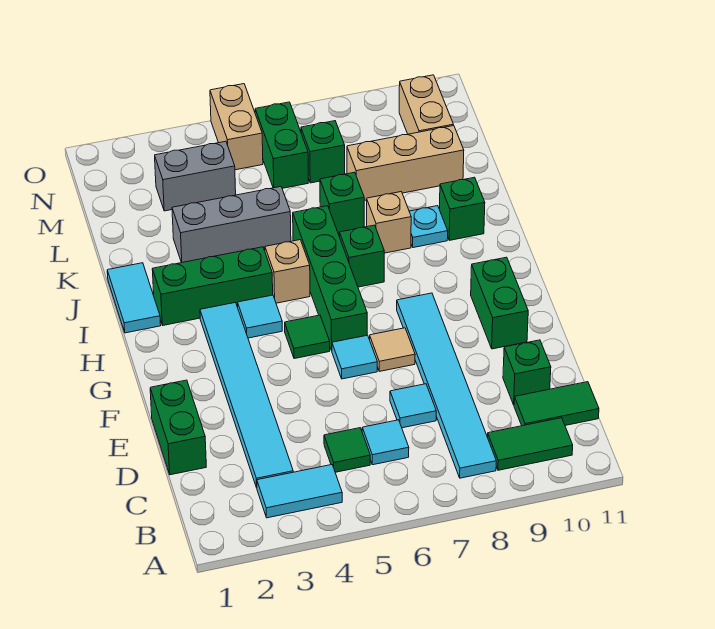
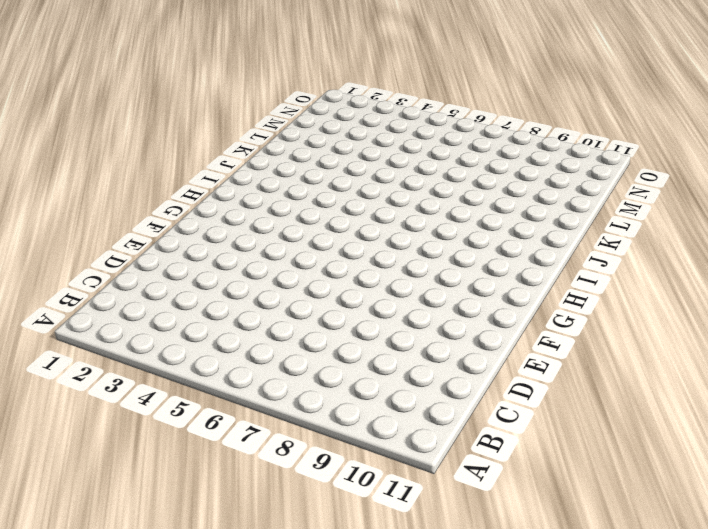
none -> cyan tile B3:B4 level 1
none -> cyan tile B8:G8 level 1
none -> green tile B9:B10 level 1
none -> cyan tile C3:H3 level 1

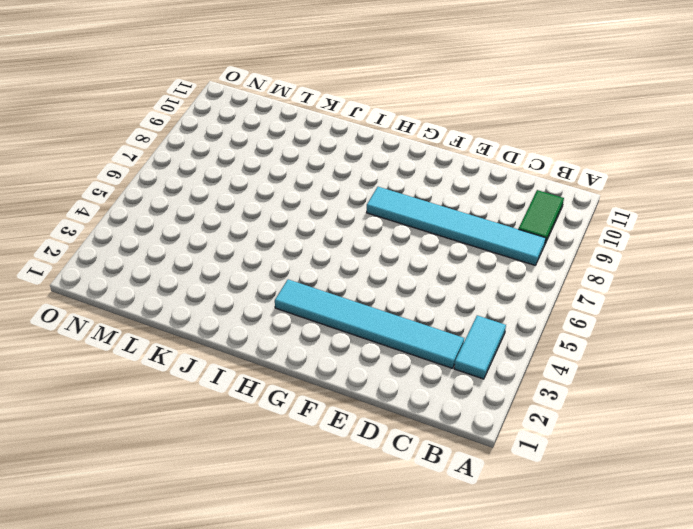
none -> green tile C5 level 1
none -> cyan tile C6 level 1
none -> green tile C10:C11 level 1
none -> green brick D1:E1 level 1

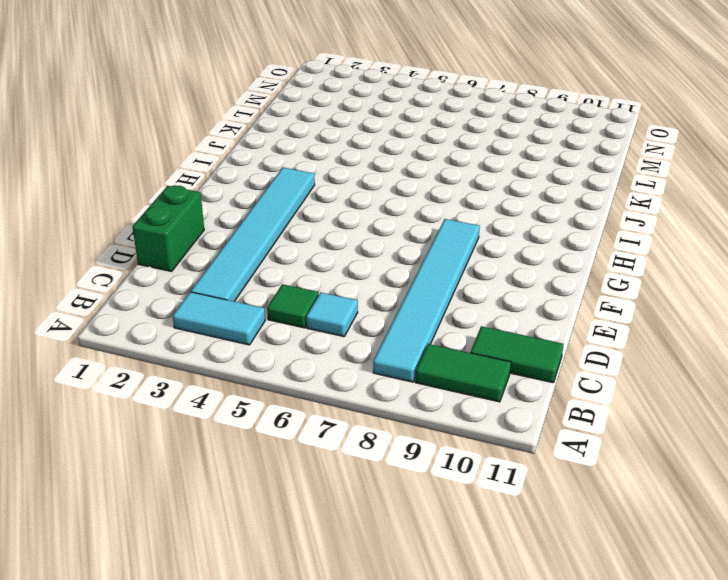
none -> cyan tile D7 level 1
none -> green brick D10 level 1
none -> cyan tile F6 level 1
none -> tan tile F7 level 1

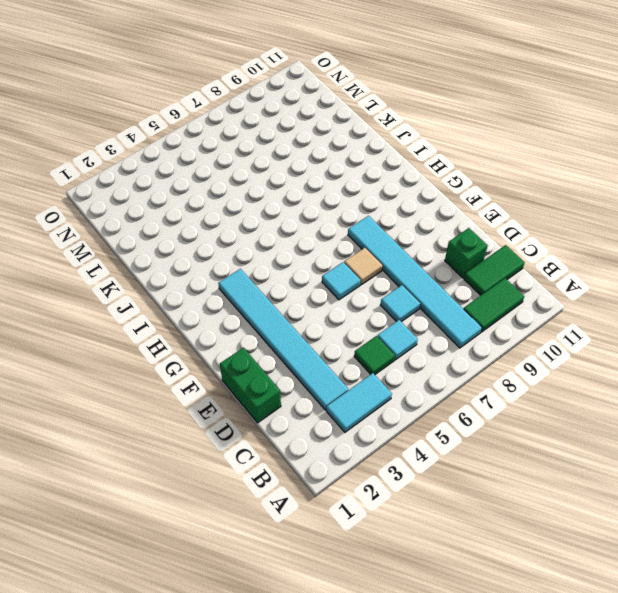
none -> green brick F10:G10 level 1
none -> green tile G5 level 1
none -> green brick G6:J6 level 1
none -> cyan tile H4 level 1

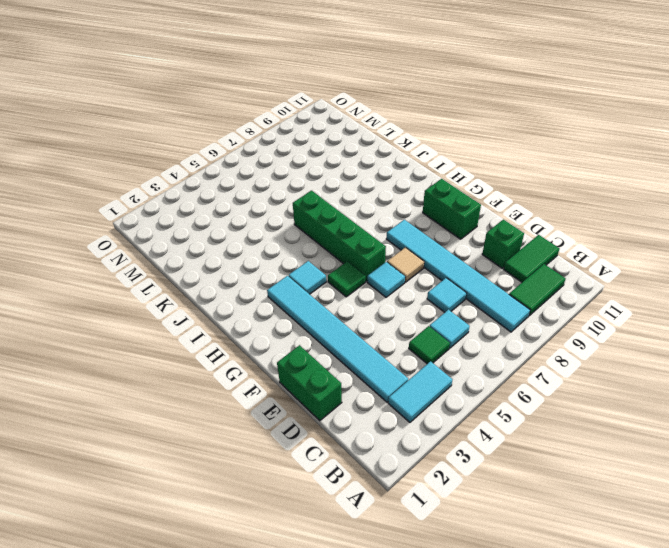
none -> cyan tile I1:J1 level 1
none -> green brick I2:I4 level 1
none -> tan brick I5 level 1
none -> green brick I7 level 1

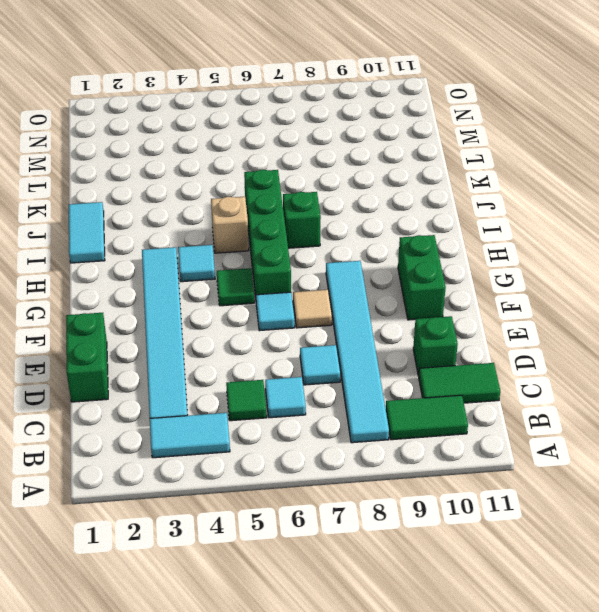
none -> green brick I2:I4 level 1
none -> tan brick J8 level 1
none -> cyan plate J9 level 1
none -> green brick J10 level 1

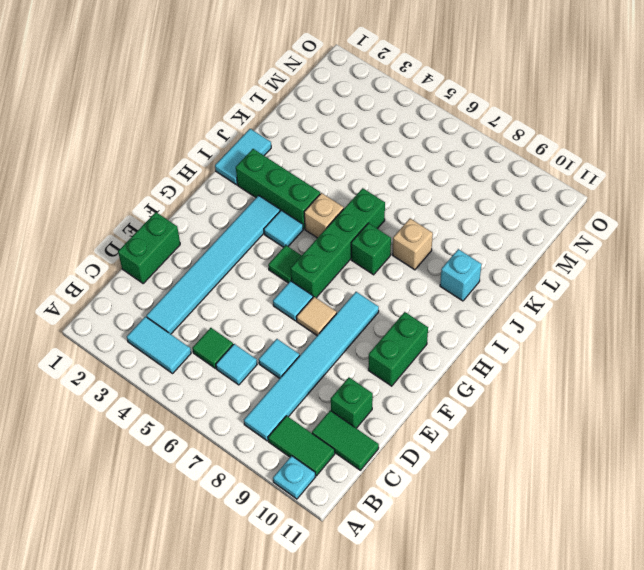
cyan plate A10 level 1 -> cyan plate J9 level 1
cyan brick J10 level 1 -> green brick J10 level 1
none -> grey brick K3:K5 level 1
none -> green brick K7 level 1
none -> tan brick L8:L10 level 1
none -> grey brick M3:M4 level 1

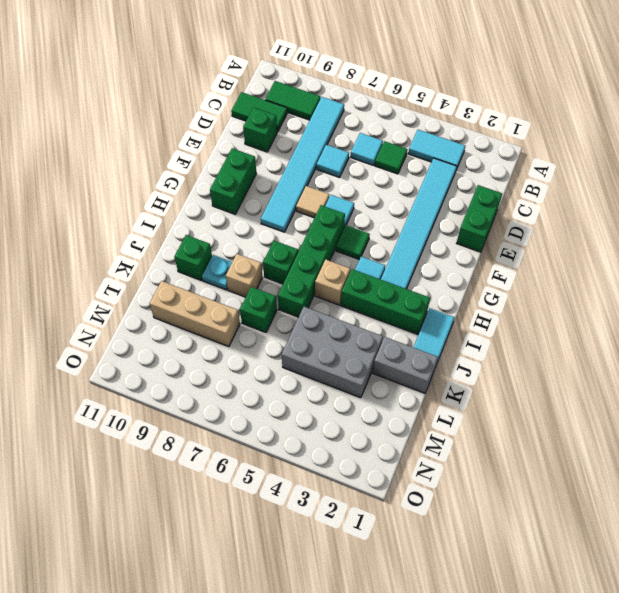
grey brick K1:K2 level 1 -> grey brick M3:M4 level 1
grey brick K3:L5 level 1 -> grey brick K3:K5 level 1
none -> green brick M6:N6 level 1
none -> green brick M7 level 1
none -> tan brick M10:N10 level 1
none -> tan brick N5:O5 level 1

